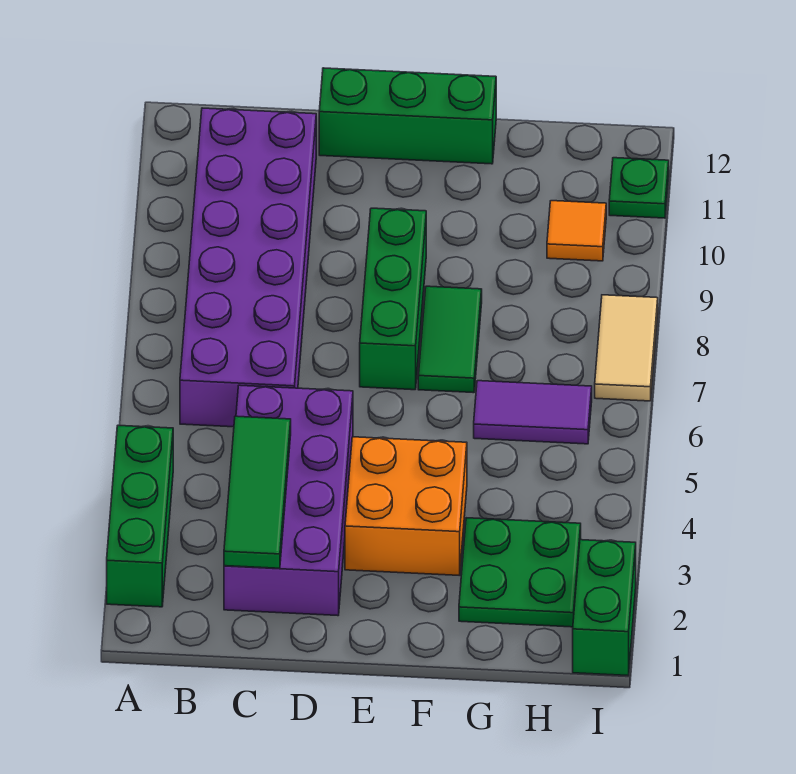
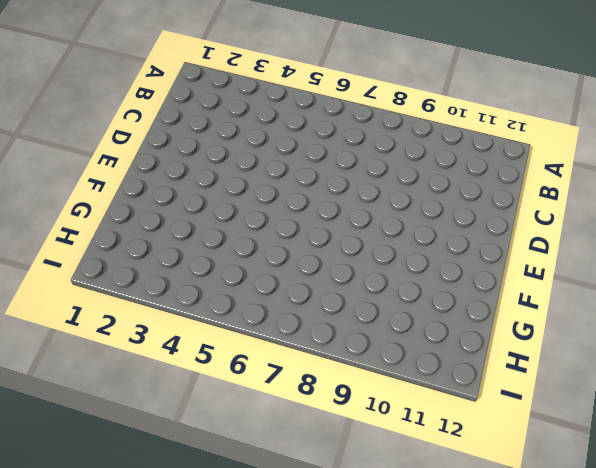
none -> green brick A2:A4 level 1
none -> purple brick B6:C11 level 1
none -> purple brick C2:D5 level 1

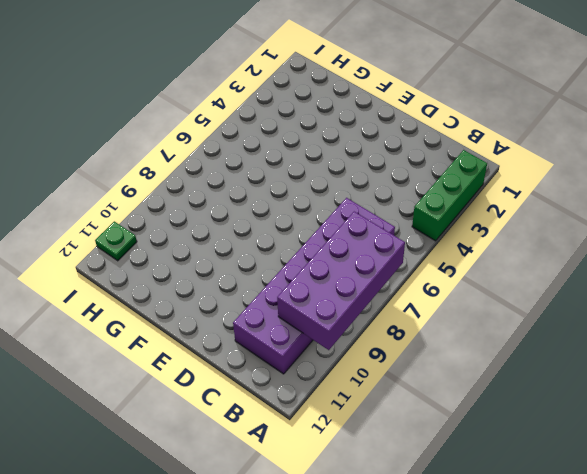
purple brick A7:B10 level 2 -> purple brick C2:D5 level 1
none -> green brick D12:F12 level 1
none -> orange brick E3:F4 level 1
none -> green brick E7:E9 level 1

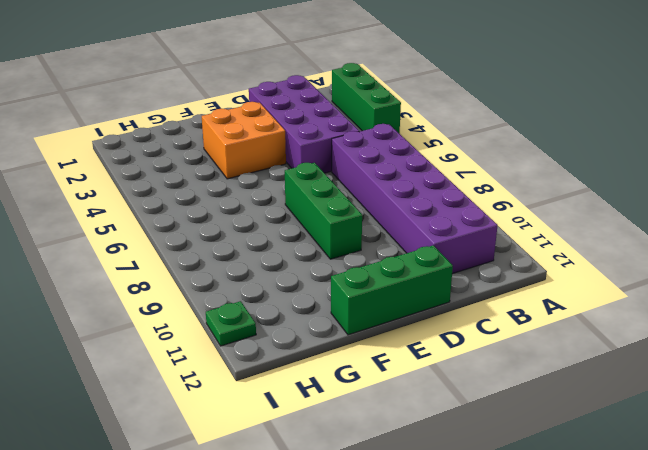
none -> green tile F7:F8 level 1
none -> green plate G2:H3 level 1
none -> purple tile G6:H6 level 1

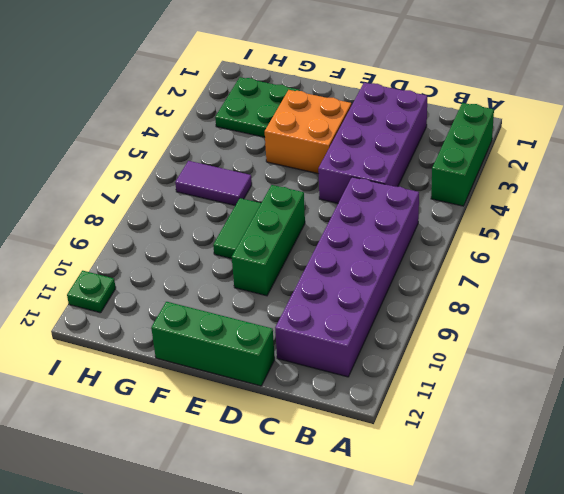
none -> orange tile H10 level 1
none -> green brick I1:I2 level 1
none -> tan tile I7:I8 level 1

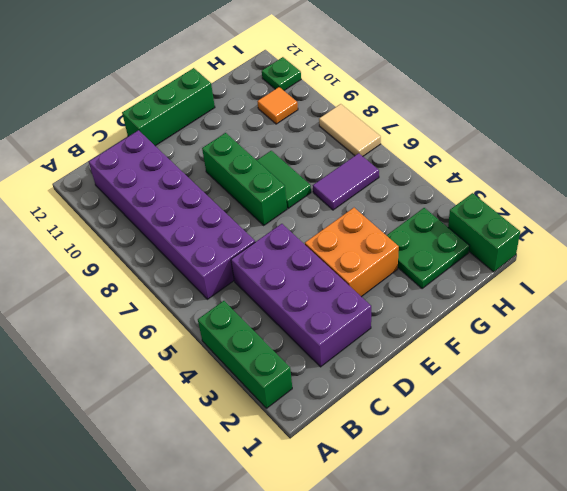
none -> green tile C2:C4 level 2

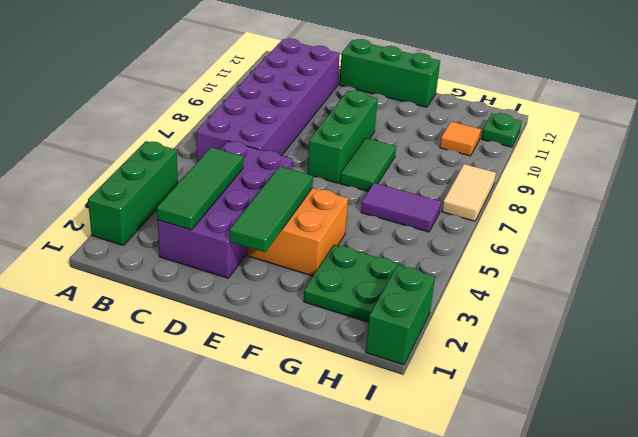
green tile E2:E4 level 2 -> none

